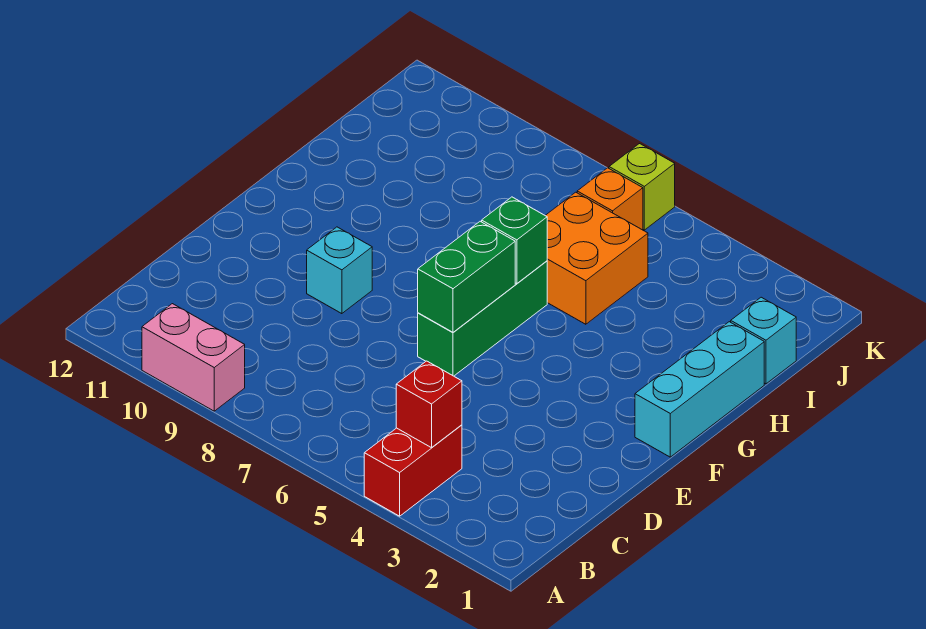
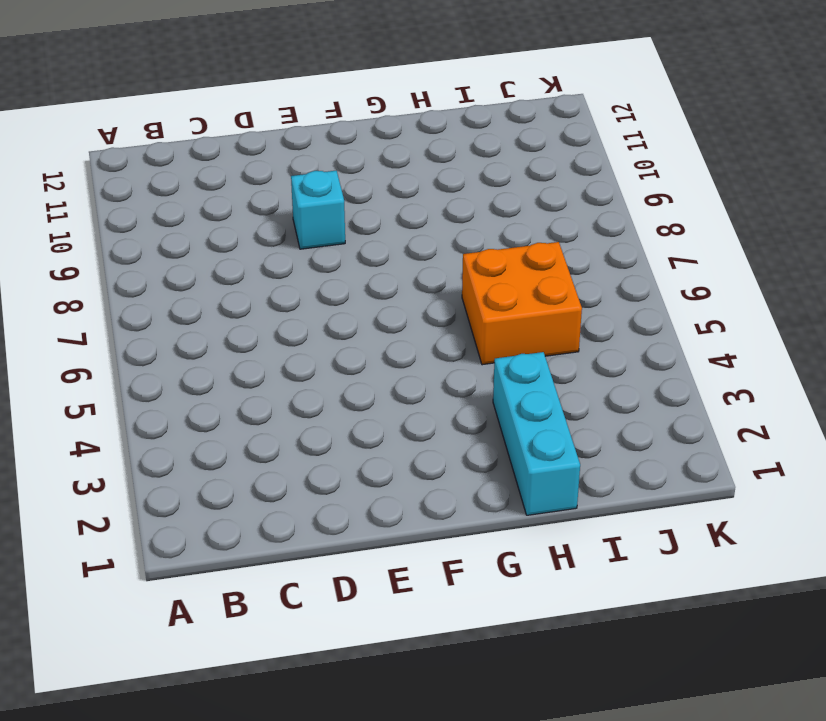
cyan brick H1:H3 level 1 -> cyan brick F1:H1 level 1
none -> red brick A4:B4 level 1
none -> pink brick A9:A10 level 1
none -> green brick E6:G6 level 1

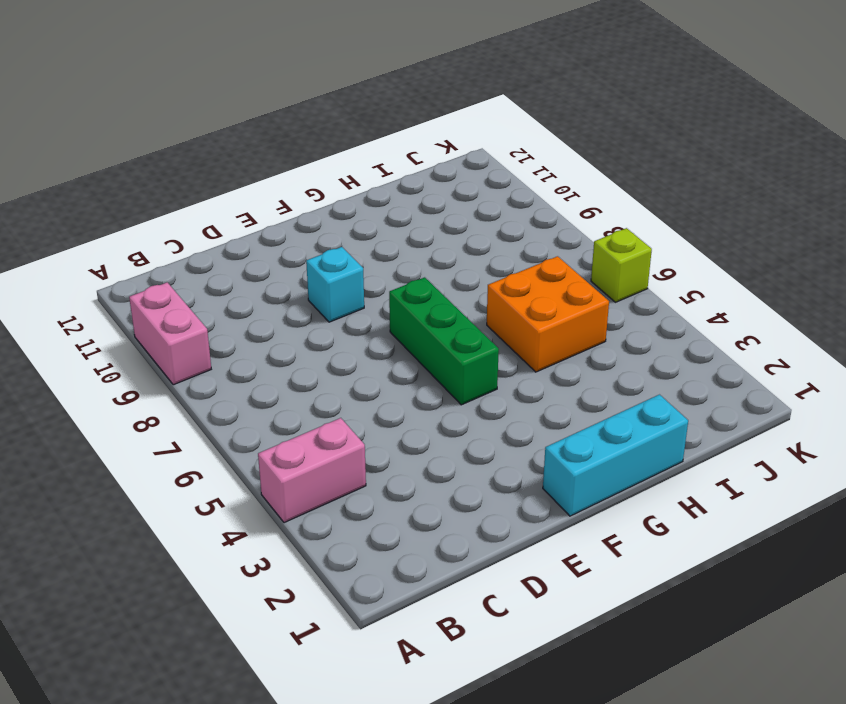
pink brick A4:B4 level 1 -> red brick A4:B4 level 1
green brick F5:F7 level 1 -> green brick E6:G6 level 1
none -> cyan brick I1 level 1
none -> orange brick J6 level 1
none -> red brick B4 level 2

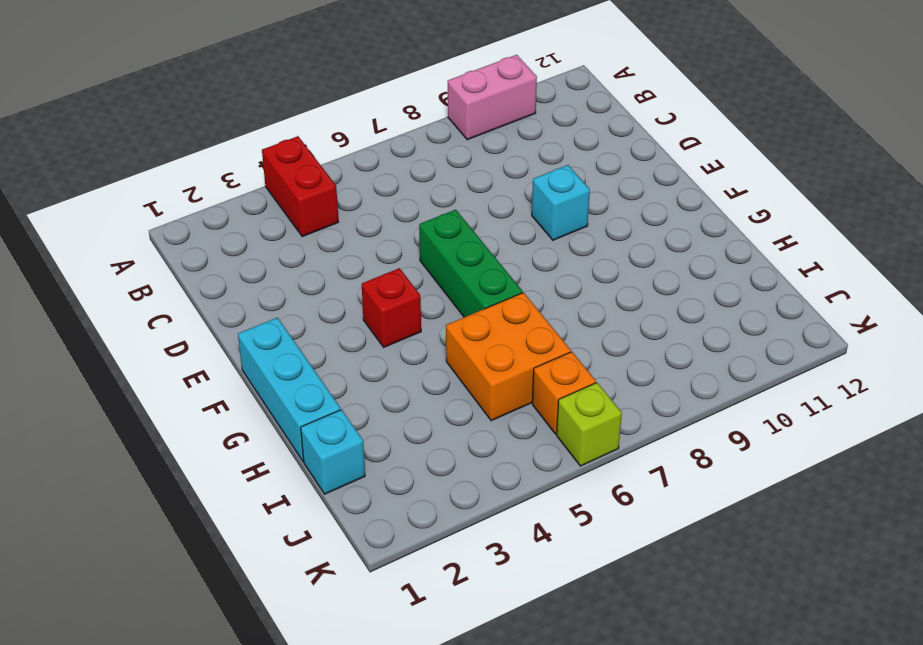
red brick F4 level 1 -> red brick B4 level 2
none -> green brick E6:F6 level 2
none -> green brick G6 level 2

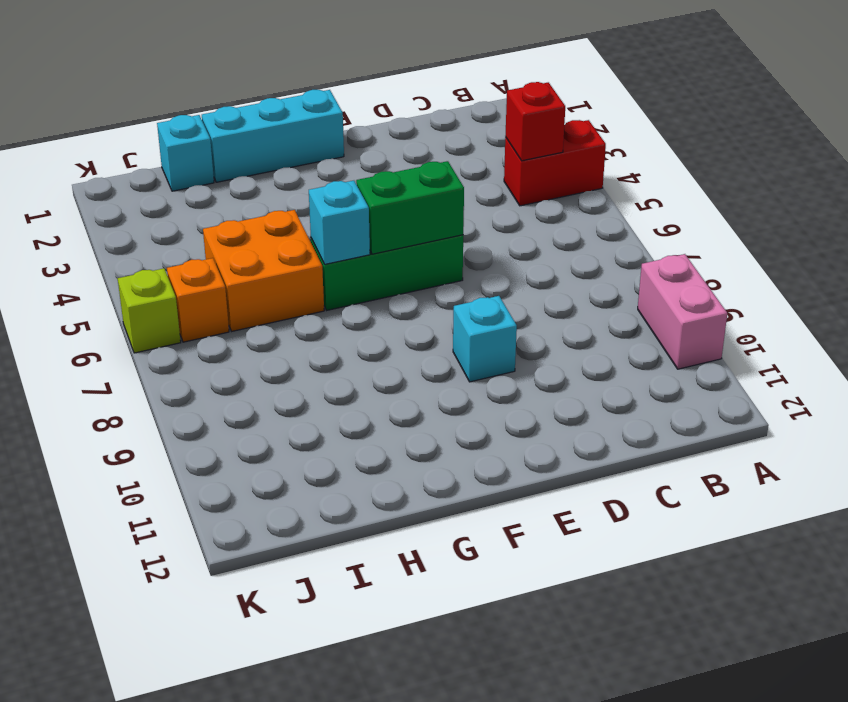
cyan brick G6 level 2 -> green brick G6 level 2

